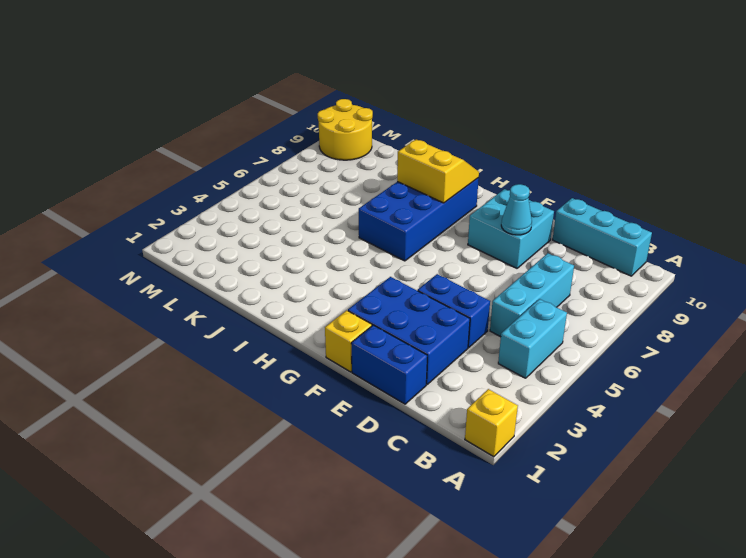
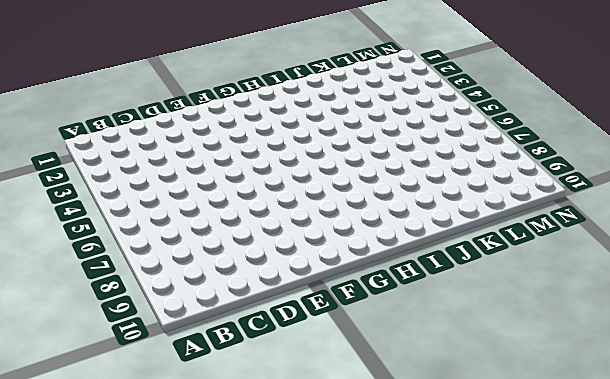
none -> yellow brick A1 level 1
none -> cyan brick B4:B5 level 1
none -> cyan brick B10:D10 level 1

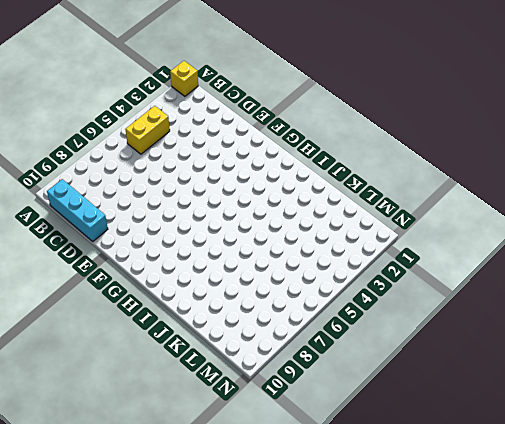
yellow brick B4:B5 level 1 -> cyan brick B4:B5 level 1
none -> cyan brick C5:C7 level 1
none -> blue brick D1:E1 level 1
none -> blue brick D2:F3 level 1

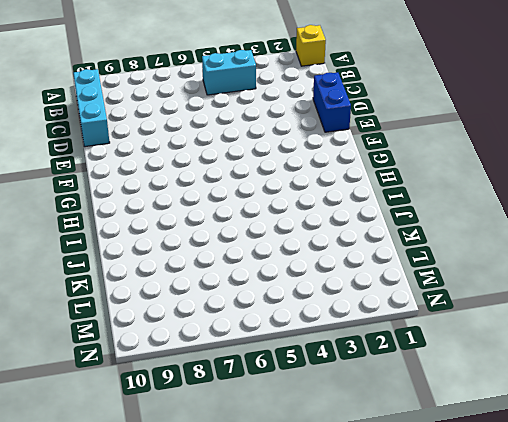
none -> cyan brick C5:C7 level 1
none -> blue brick D2:F3 level 1
none -> blue brick D4:E4 level 1

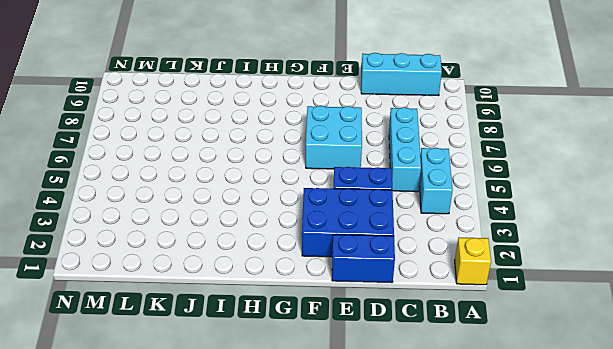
cyan brick E6:F7 level 1 -> cyan brick E8:F9 level 1
none -> yellow brick F1 level 1
none -> blue brick H6:I9 level 1
none -> yellow round brick M9:N10 level 1

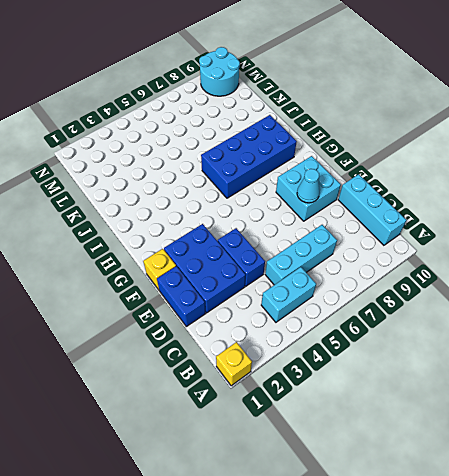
cyan round brick M9:N10 level 1 -> yellow round brick M9:N10 level 1
none -> yellow slope H8:I9 level 2 top 8

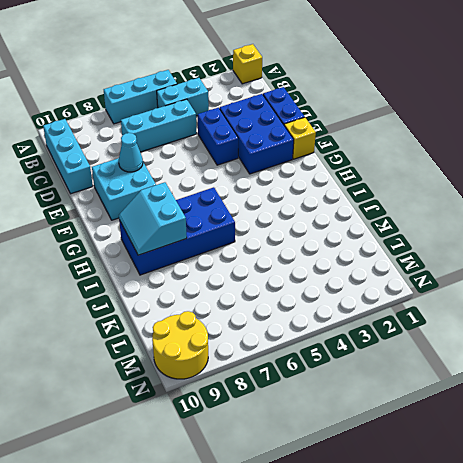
cyan brick A5:A7 level 1 -> none
cyan slope H8:I9 level 2 top 8 -> yellow slope H8:I9 level 2 top 8

